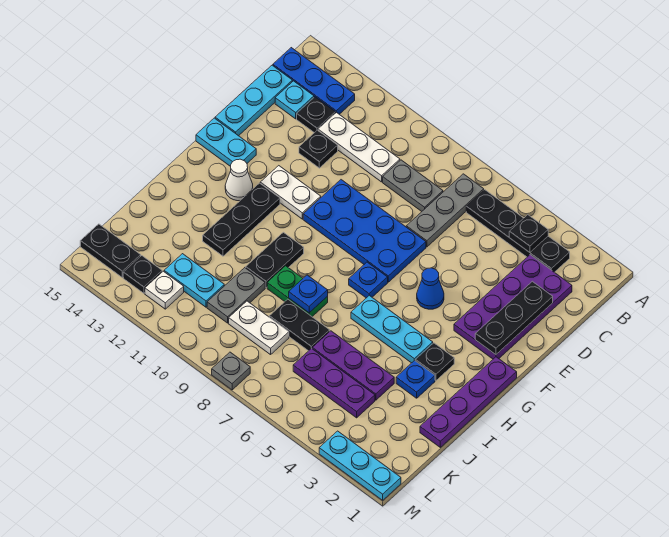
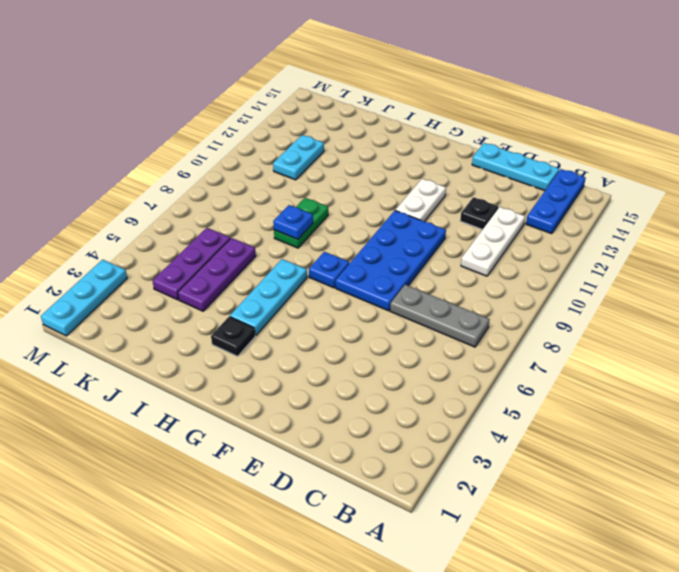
none -> black plate B3:B6 level 1
none -> purple plate C2:F3 level 1
none -> grey plate C8:C9 level 1
none -> black plate C13 level 1

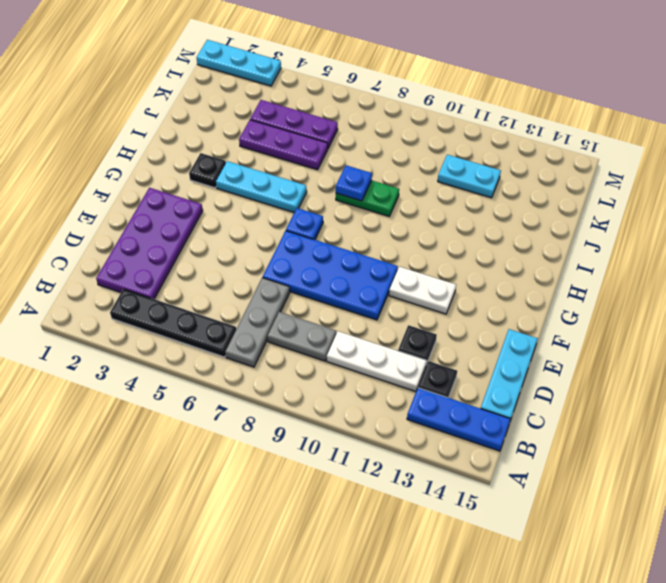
none -> cyan plate C14 level 1
none -> blue cone F5 level 1
none -> cyan plate F14:F15 level 1
none -> purple plate G1:J1 level 1

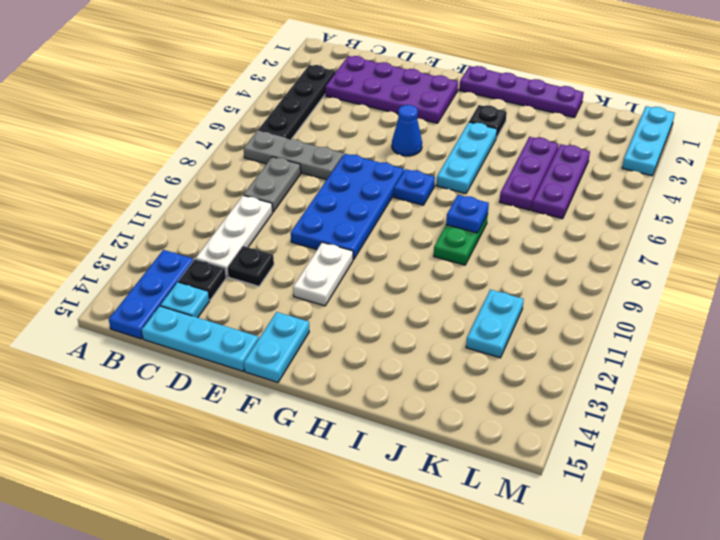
none -> black plate G12:I12 level 1
none -> white cone G13 level 1
none -> black plate H10:I10 level 1
none -> blue plate I3 level 1

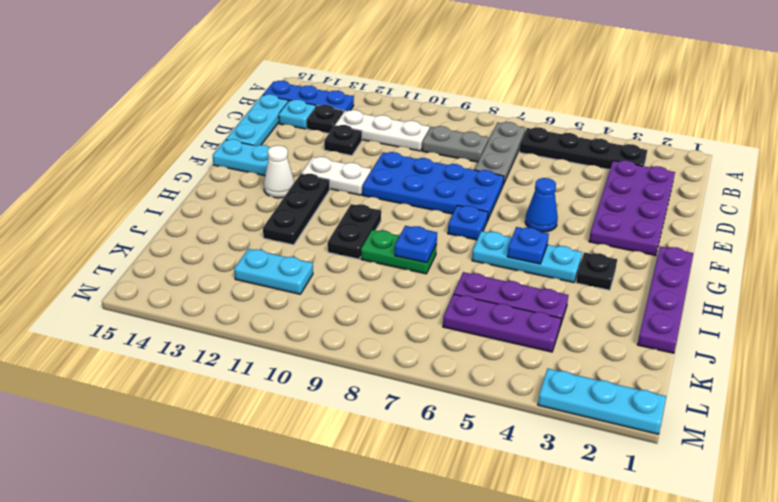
blue plate H5 level 2 -> blue plate I3 level 1
none -> black plate J7:J8 level 1
none -> grey plate J10:K10 level 1
none -> white plate K8:K9 level 1
none -> white plate L12 level 1

